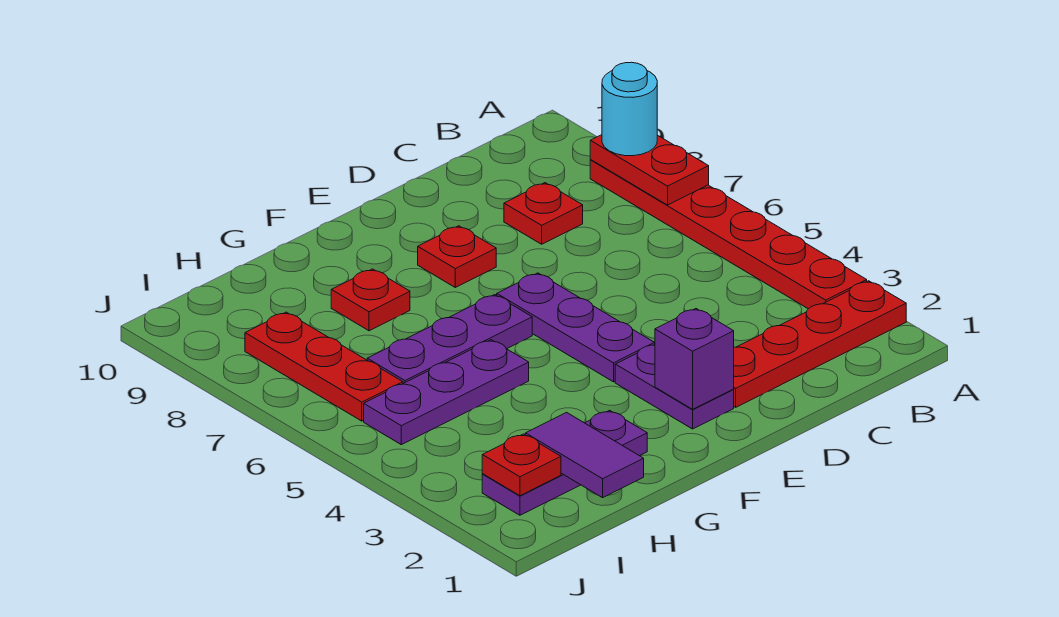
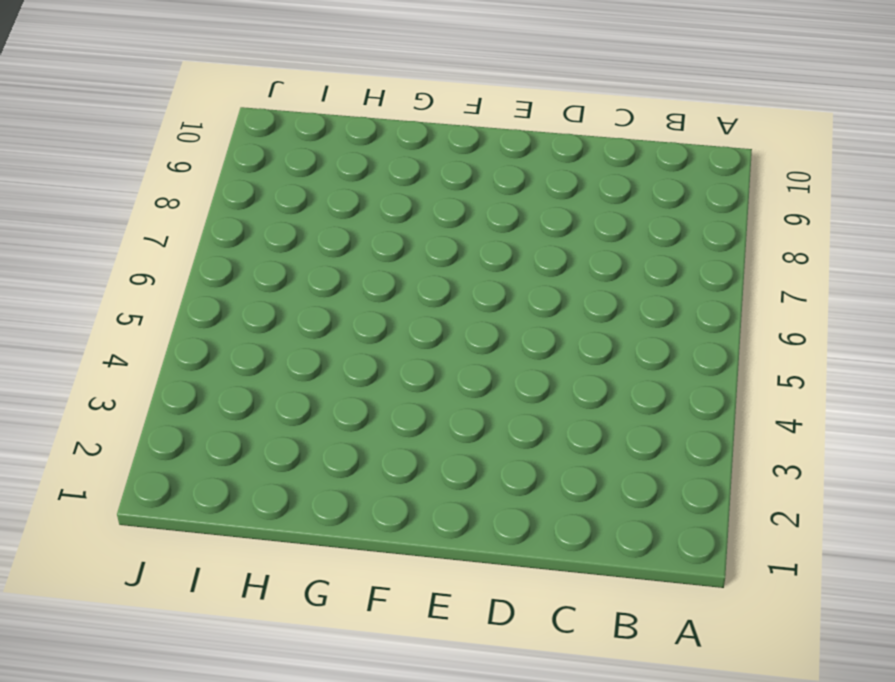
none -> red plate A2:D2 level 1
none -> red plate A3:A8 level 1
none -> red plate C8 level 1

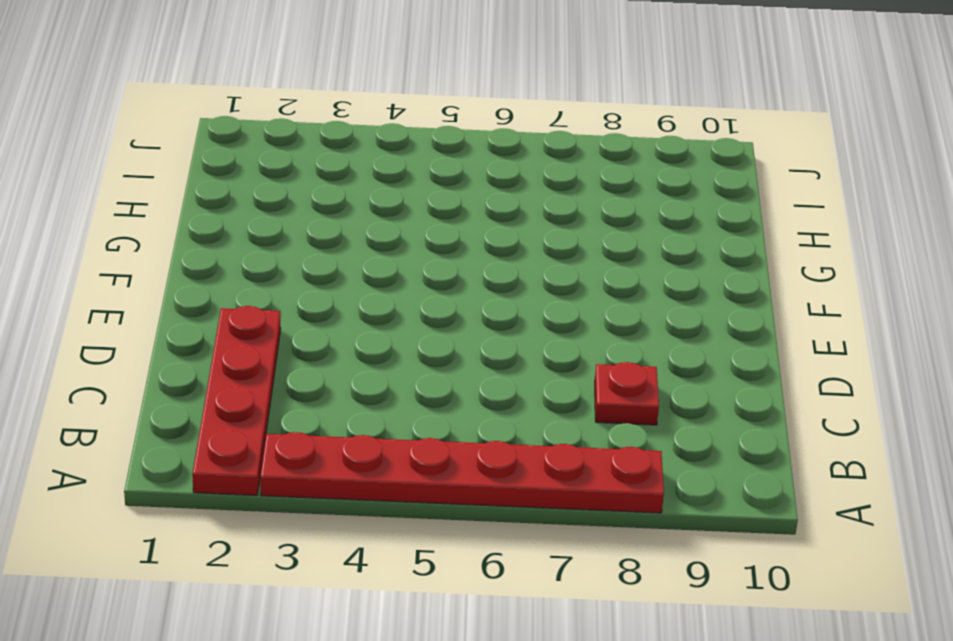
none -> purple plate E2:E3 level 1
none -> purple plate E4:E6 level 1
none -> red plate E8 level 1

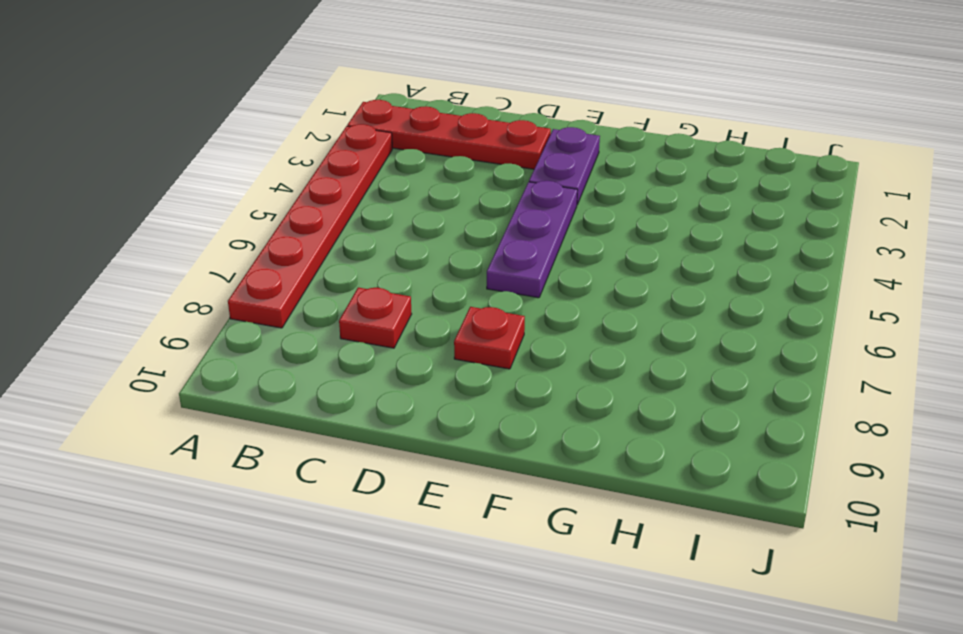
none -> purple plate F6:H6 level 1
none -> purple plate G2:I2 level 1
none -> purple plate G5:I5 level 1

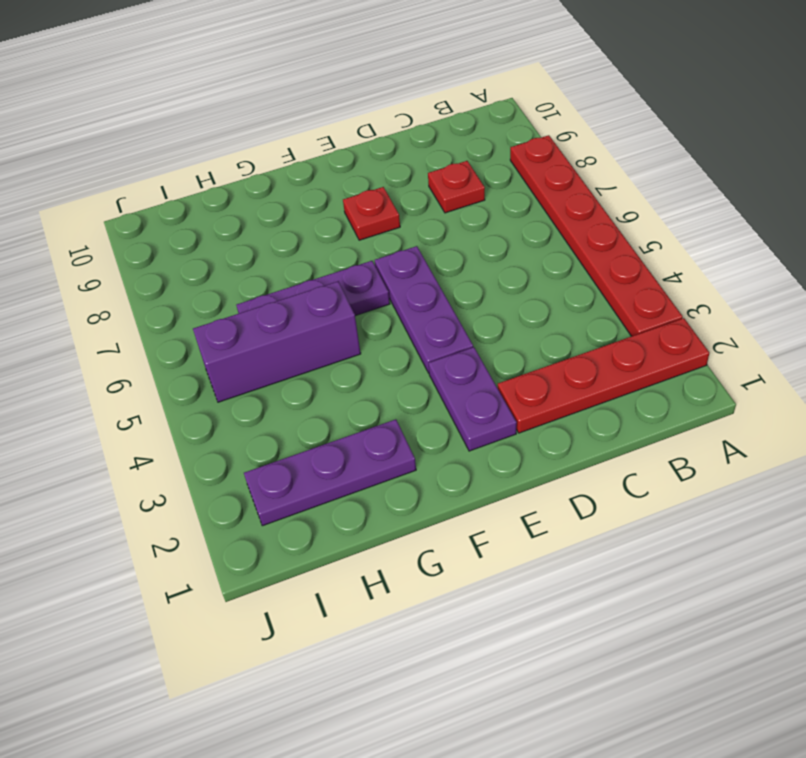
purple brick G5:I5 level 1 -> purple plate G5:I5 level 1
none -> red plate G8 level 1
none -> red plate I6:I8 level 1
none -> red plate A7:A8 level 2

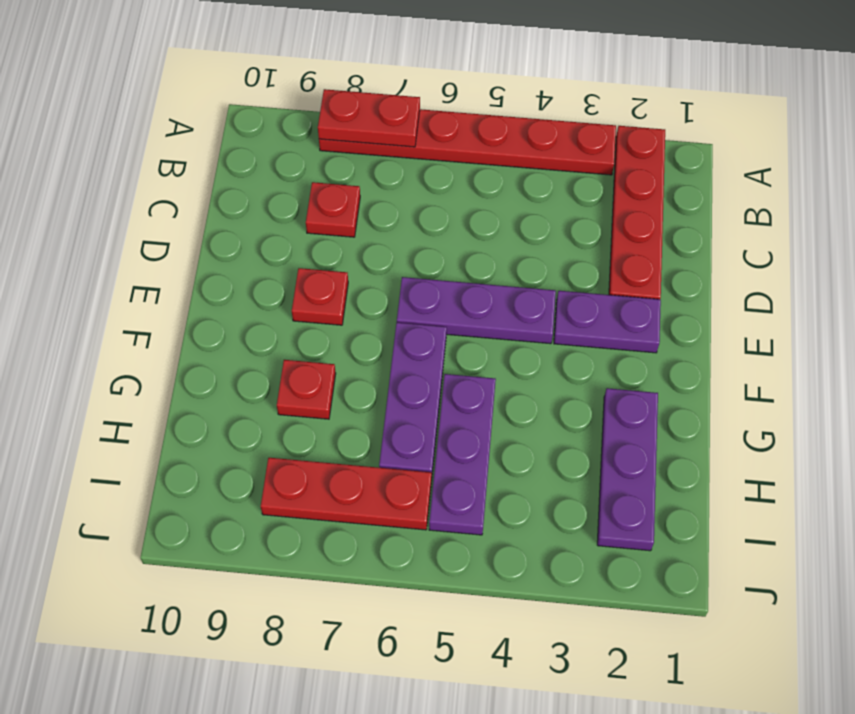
none -> purple brick E2 level 2
none -> purple tile H1:H2 level 2
none -> red plate I2 level 2

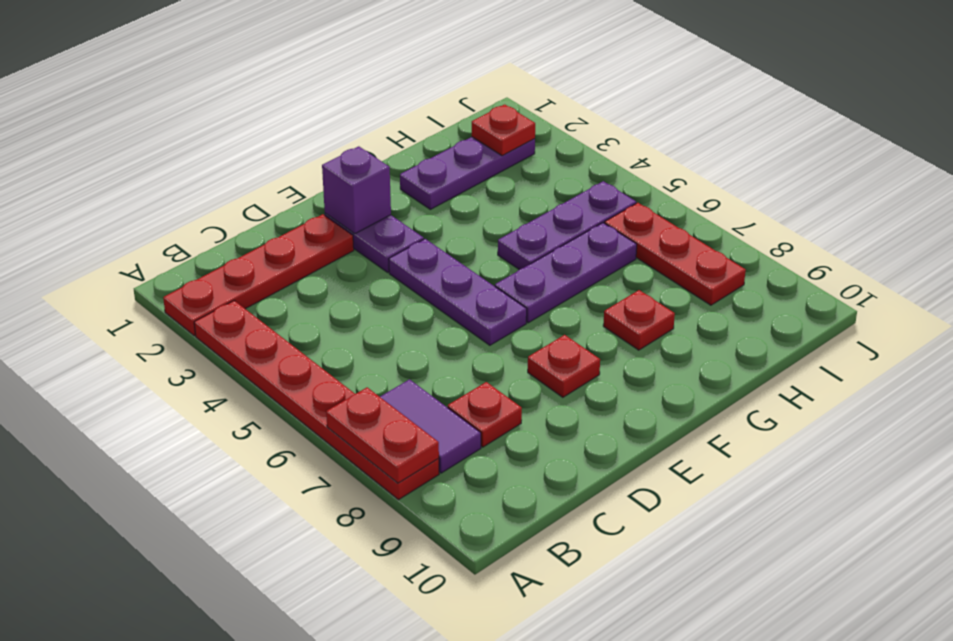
purple tile B7:B8 level 1 -> purple tile H1:H2 level 2
none -> cyan round brick A8 level 3

